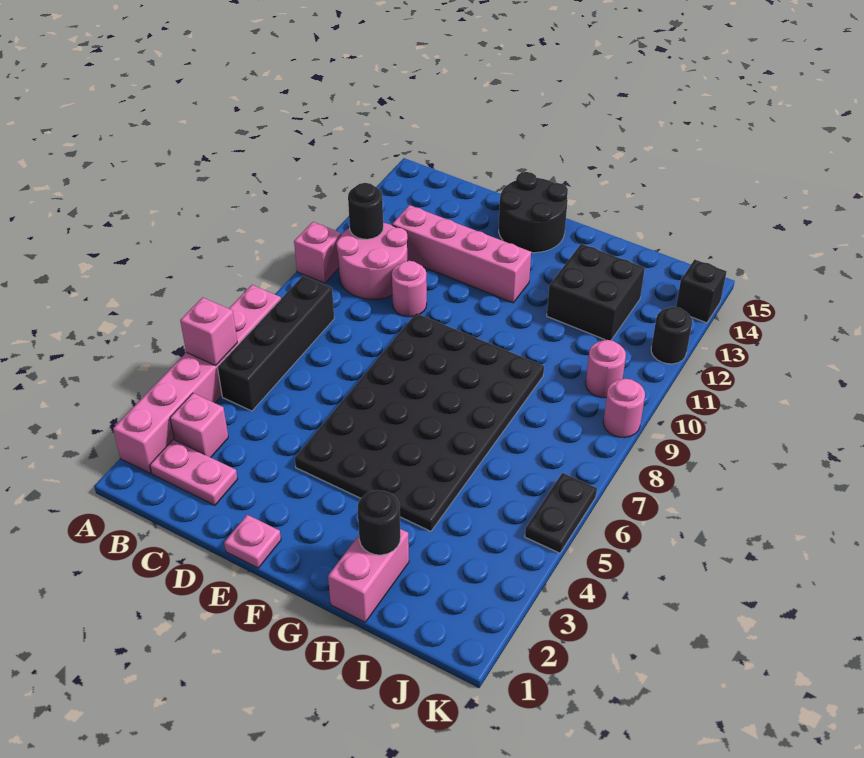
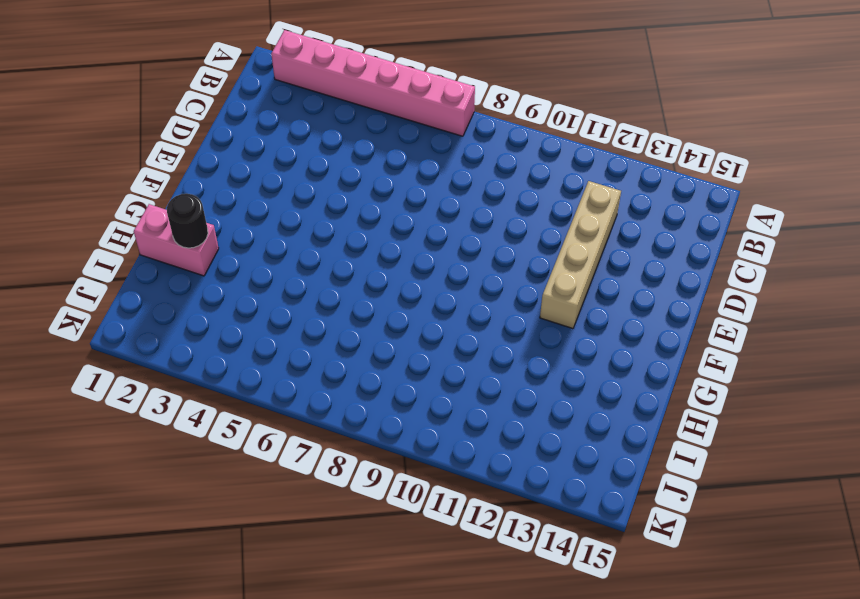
tan brick C12:F12 level 1 -> pink brick C12:F12 level 1
none -> pink brick A10 level 1
none -> pink plate B2:C2 level 1
none -> pink brick B3 level 1

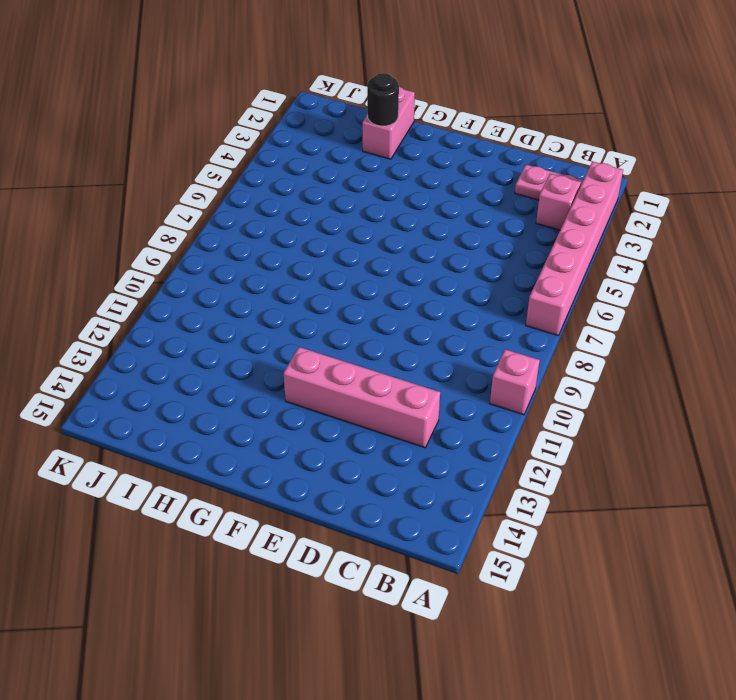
none -> black brick B5:B8 level 1
none -> pink round brick B10:C11 level 1
none -> pink round brick D10 level 1

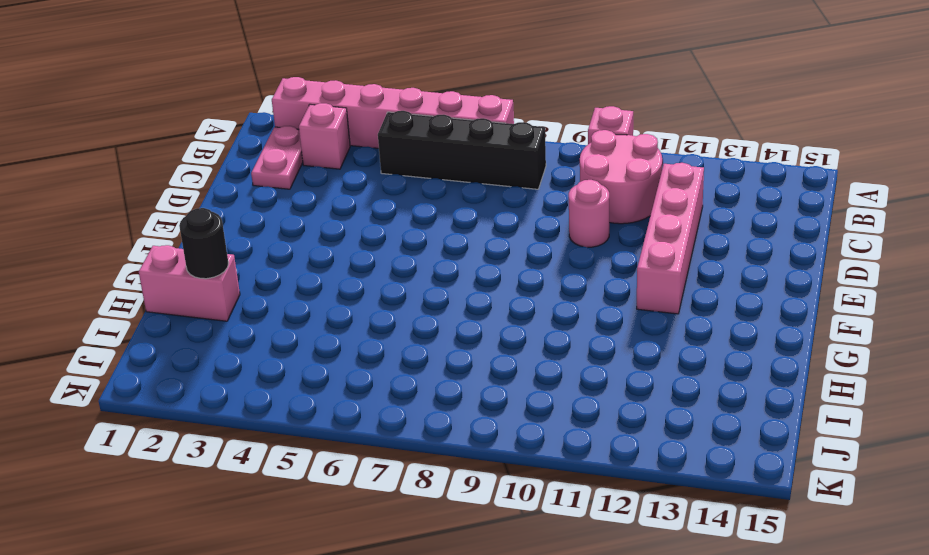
none -> pink plate E1 level 1
none -> black plate E4:H9 level 1
none -> black round brick E14:F15 level 1

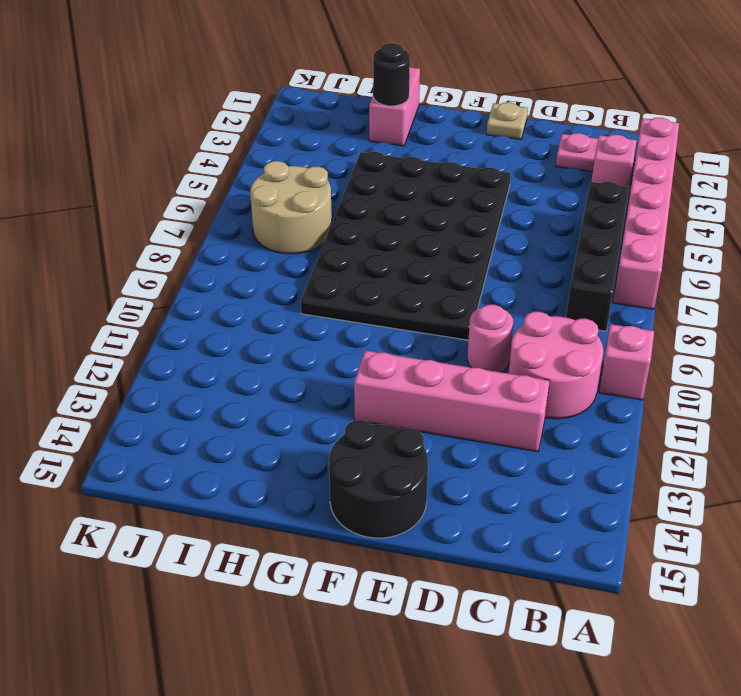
tan plate E1 level 1 -> pink plate E1 level 1
tan round brick I6:J7 level 1 -> none
none -> black brick H12:I13 level 1
none -> pink round brick J10 level 1
none -> black plate K5:K6 level 1

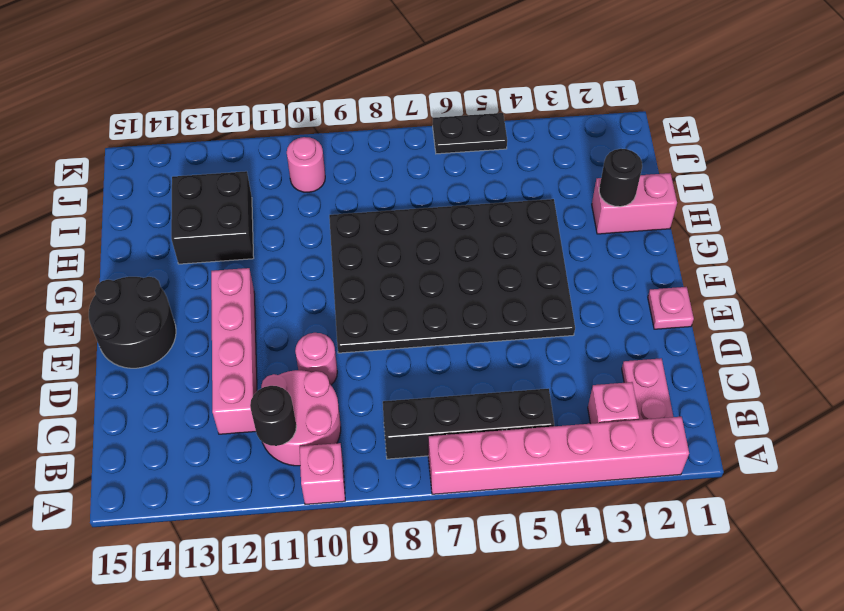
none -> pink round brick K9 level 1
none -> black round brick K12 level 1
none -> black brick K14 level 1

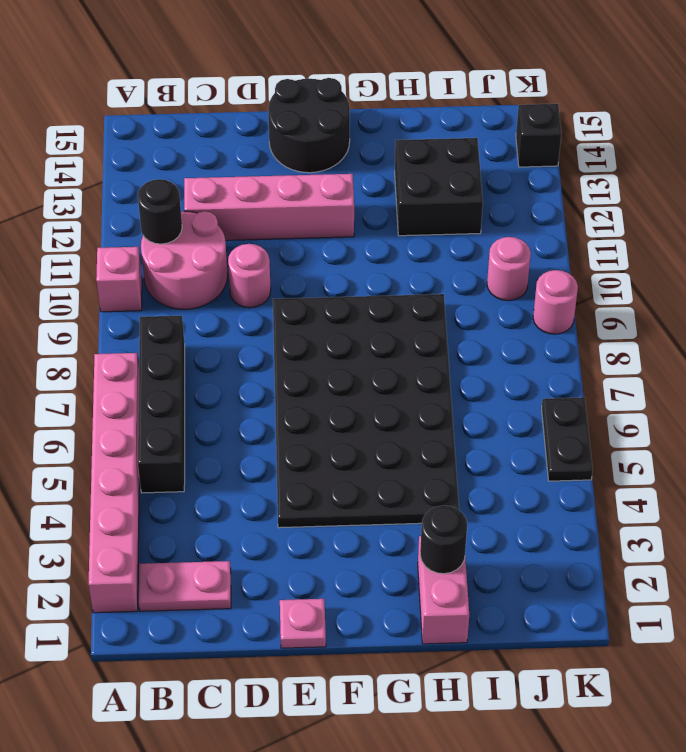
none -> pink brick B3 level 1
none -> black round brick K12 level 1
none -> pink brick A5 level 2

